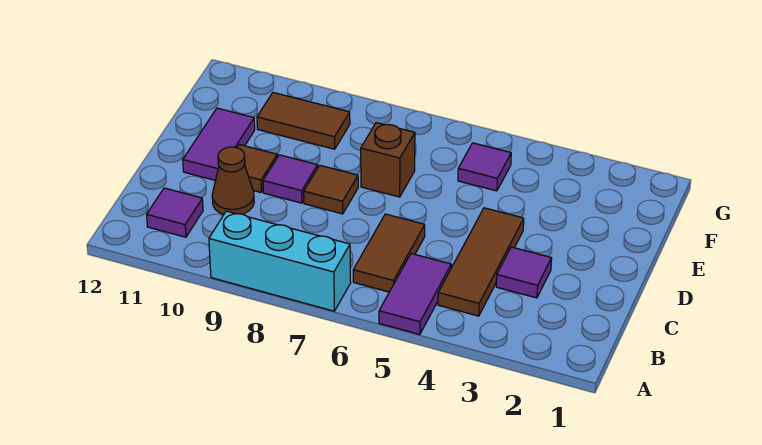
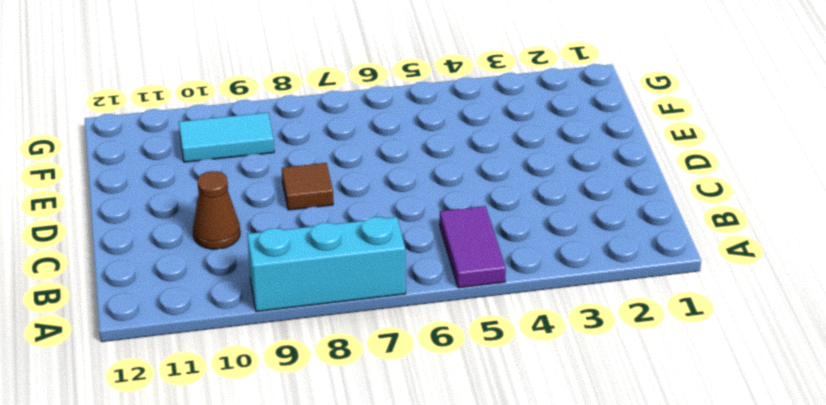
cyan tile F9:F10 level 1 -> brown tile F9:F10 level 1
none -> brown tile B4:D4 level 1
none -> brown tile B6:C6 level 1
none -> purple tile B11 level 1

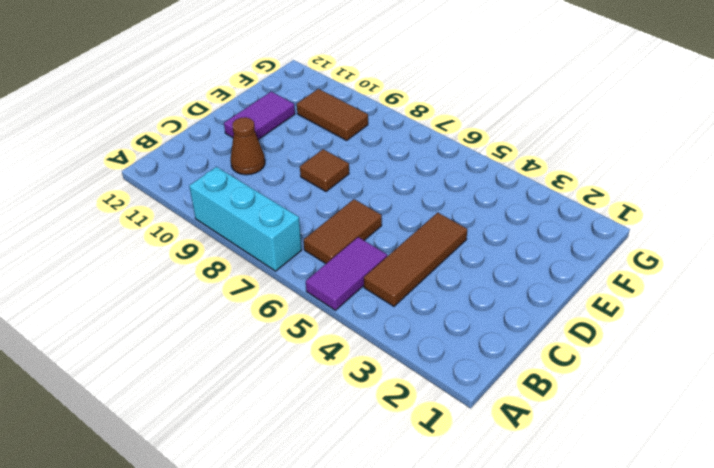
none -> purple tile B11 level 1
none -> purple tile C3 level 1
none -> purple tile D9 level 1

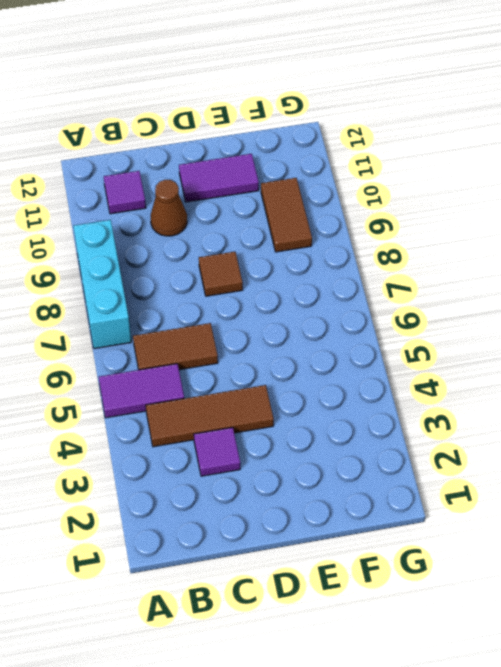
none -> purple tile D9 level 1
none -> brown tile D10 level 1
none -> brown brick E7 level 1

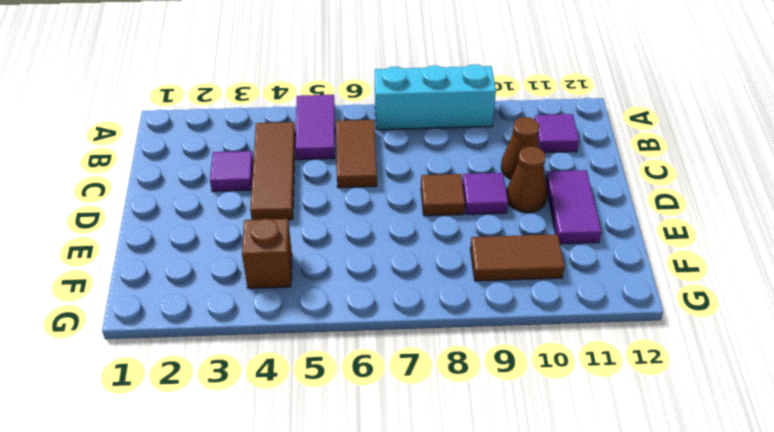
brown cone D10 level 1 -> brown tile D10 level 1
brown brick F4 level 1 -> brown brick E7 level 1
none -> purple tile F5 level 1

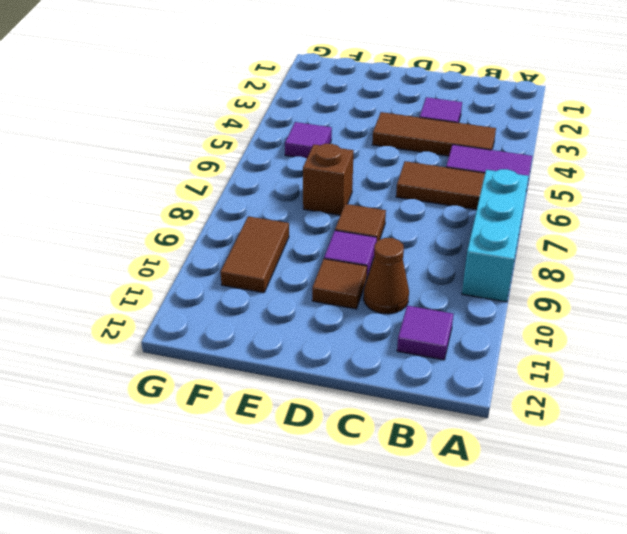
none -> purple tile D11:E11 level 1

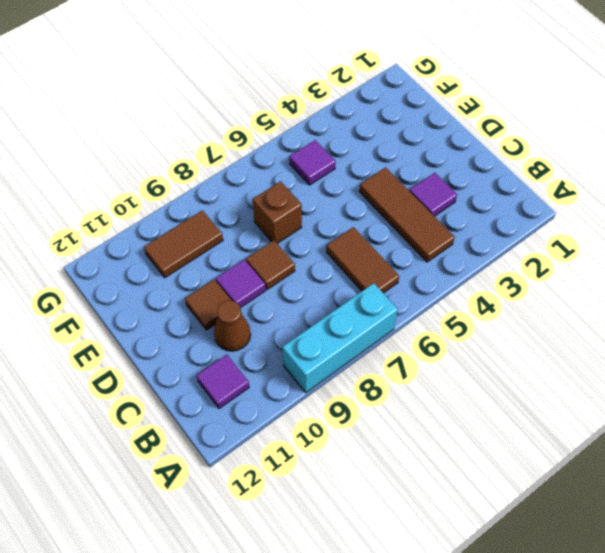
none -> purple tile A5:B5 level 1
none -> purple tile D11:E11 level 1

